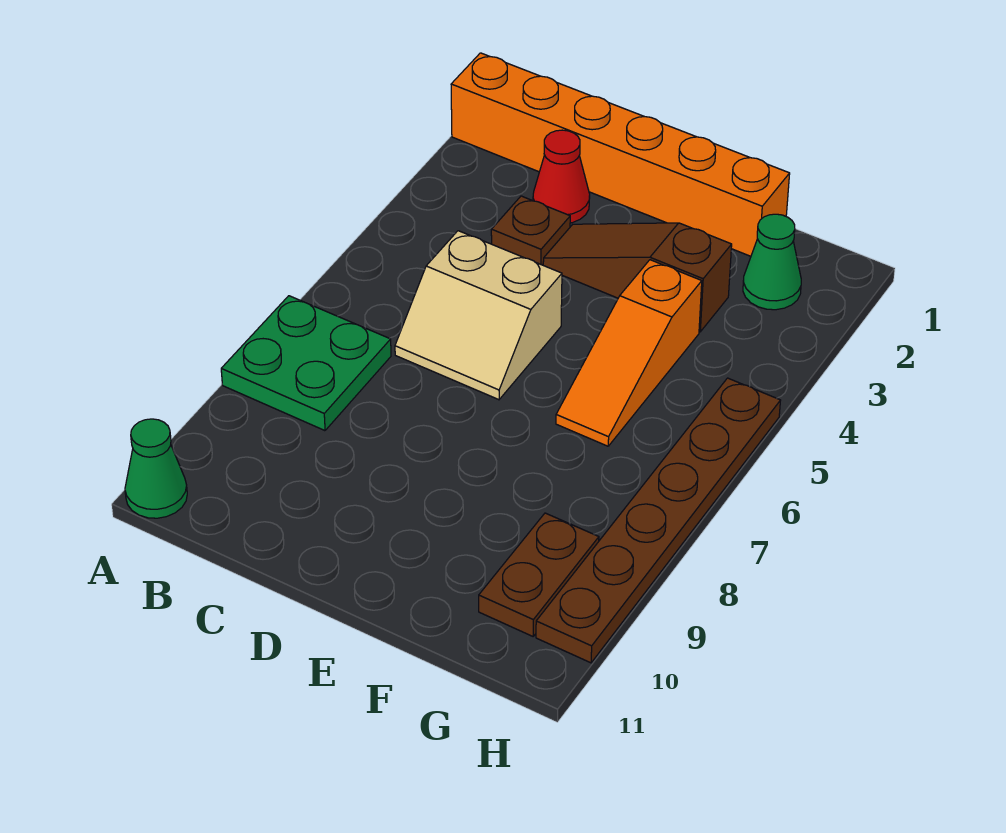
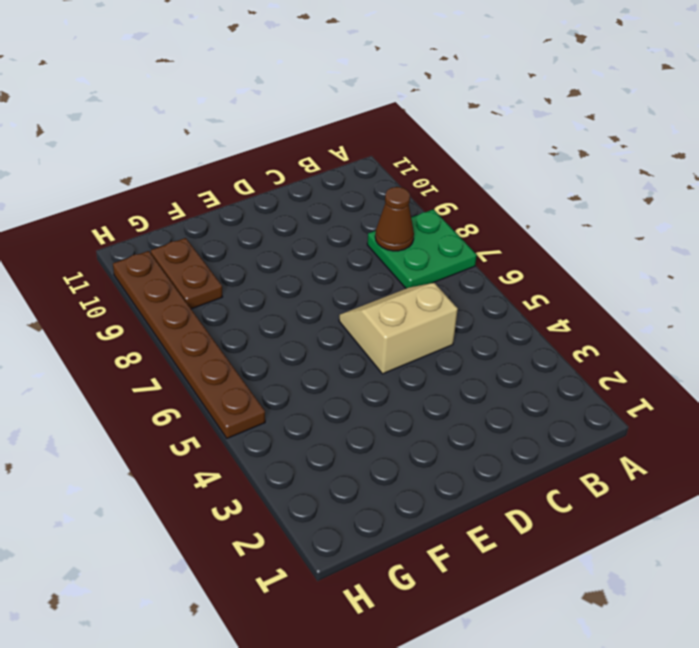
brown cone B8 level 2 -> none
none -> orange brick A1:F1 level 1
none -> green cone A11 level 1

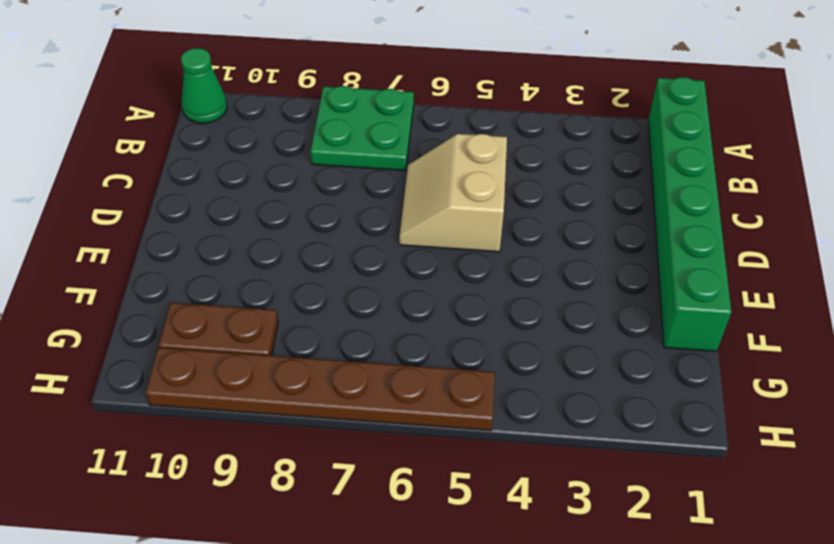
green brick A1:F1 level 1 -> orange brick A1:F1 level 1
none -> red cone C2 level 1
none -> brown plate C3 level 1

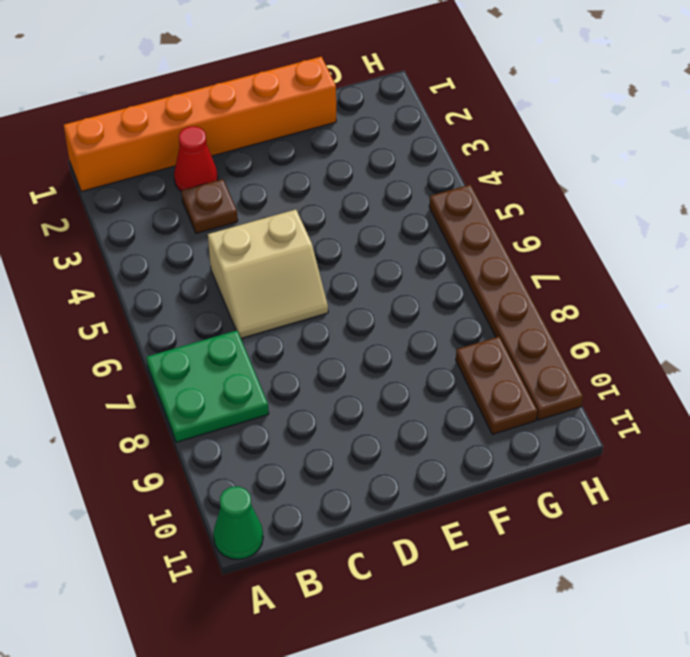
none -> brown slope D3:F3 level 1 top F
none -> orange slope F4:F6 level 1 top 4

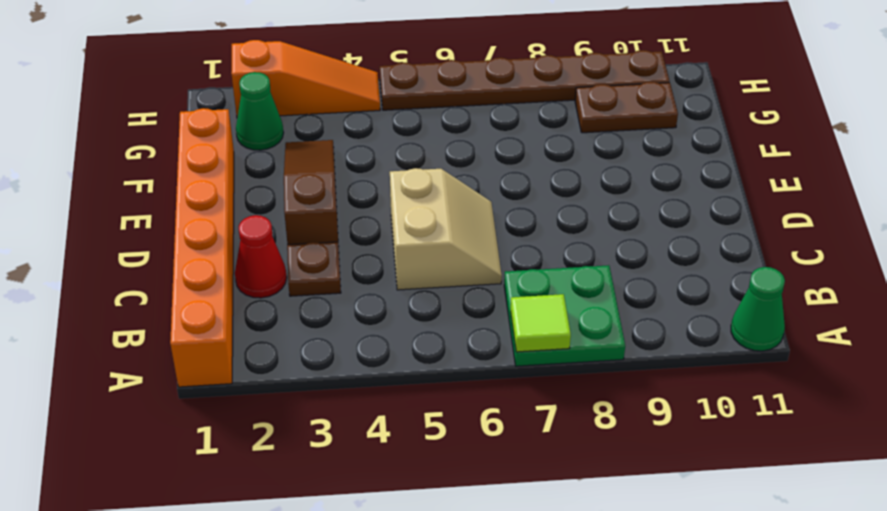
lime tile A7 level 2 -> none
brown slope D3:F3 level 1 top D -> brown slope D3:F3 level 1 top F
orange slope H2:H4 level 1 top 2 -> orange slope F4:F6 level 1 top 4

